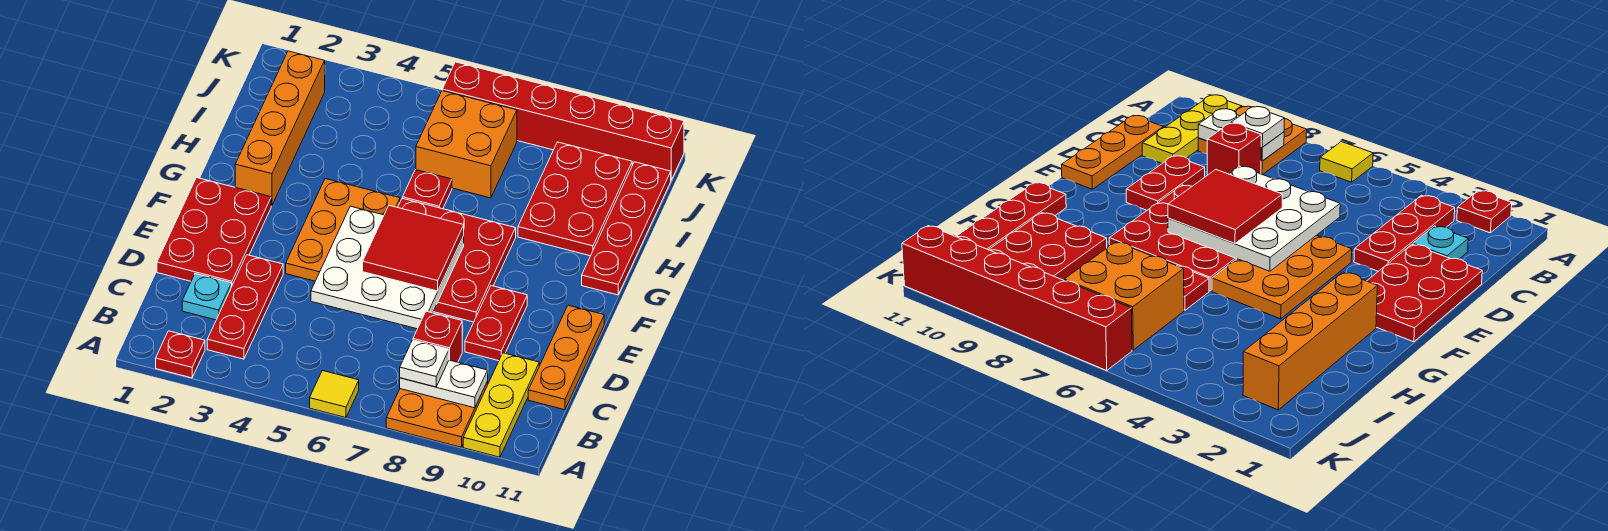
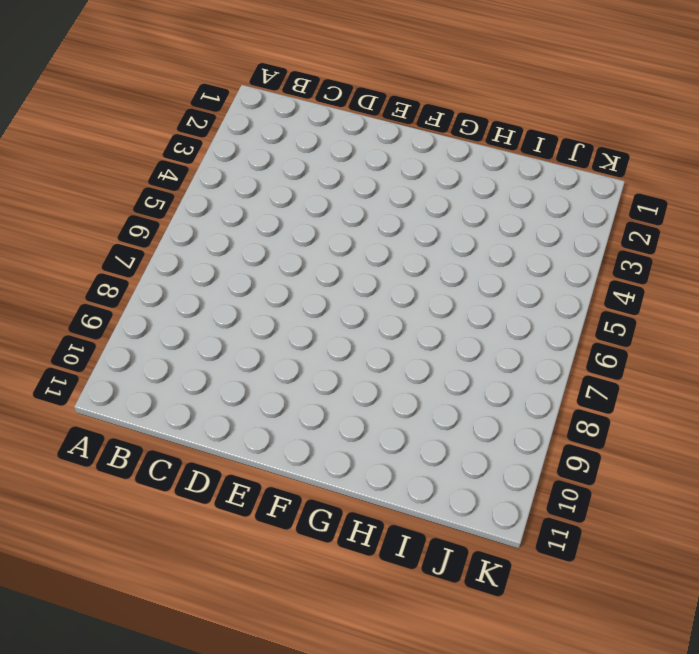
none -> red plate A2 level 1
none -> yellow tile A6 level 1
none -> orange plate A8:B9 level 1

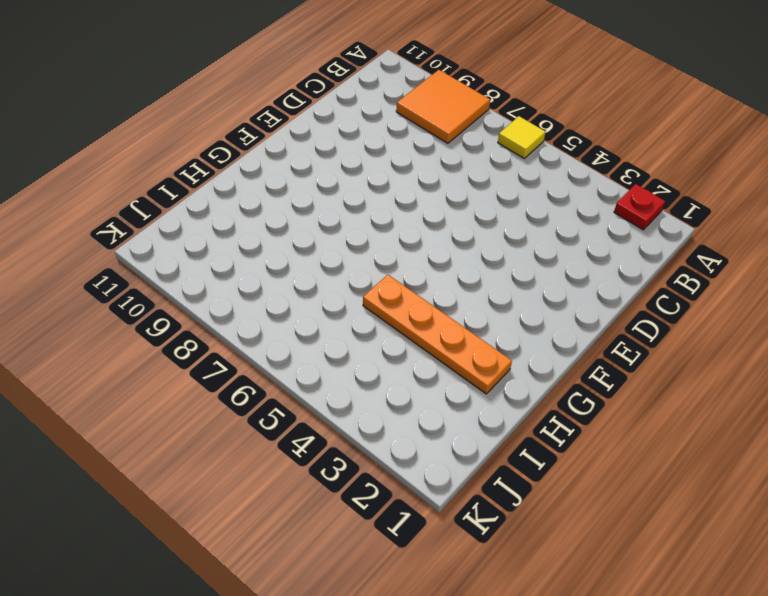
orange tile A8:B9 level 1 -> orange plate A8:B9 level 1
orange plate H2:H5 level 1 -> orange brick G2:J2 level 1
none -> yellow plate A10:C10 level 1
none -> red plate B3:D3 level 1
none -> cyan plate C2 level 1

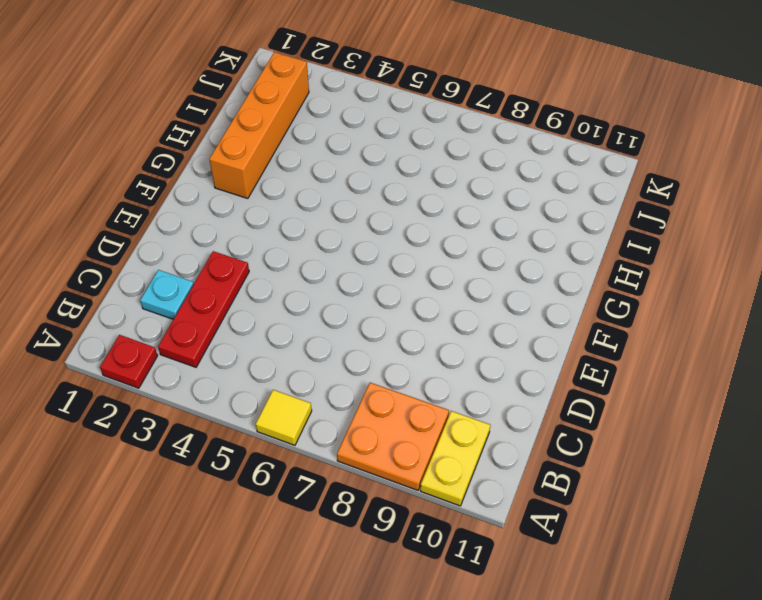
yellow plate A10:B10 level 1 -> yellow plate A10:C10 level 1
none -> red brick C8 level 1
none -> orange plate C11:E11 level 1
none -> red plate D1:F2 level 1

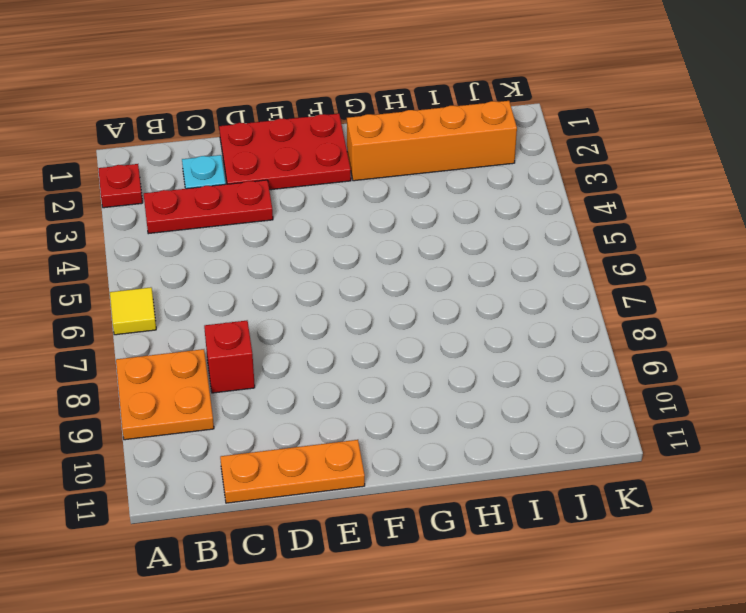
none -> yellow plate A10:C10 level 1
none -> red plate D9:E9 level 1
none -> orange plate E4:G5 level 1

